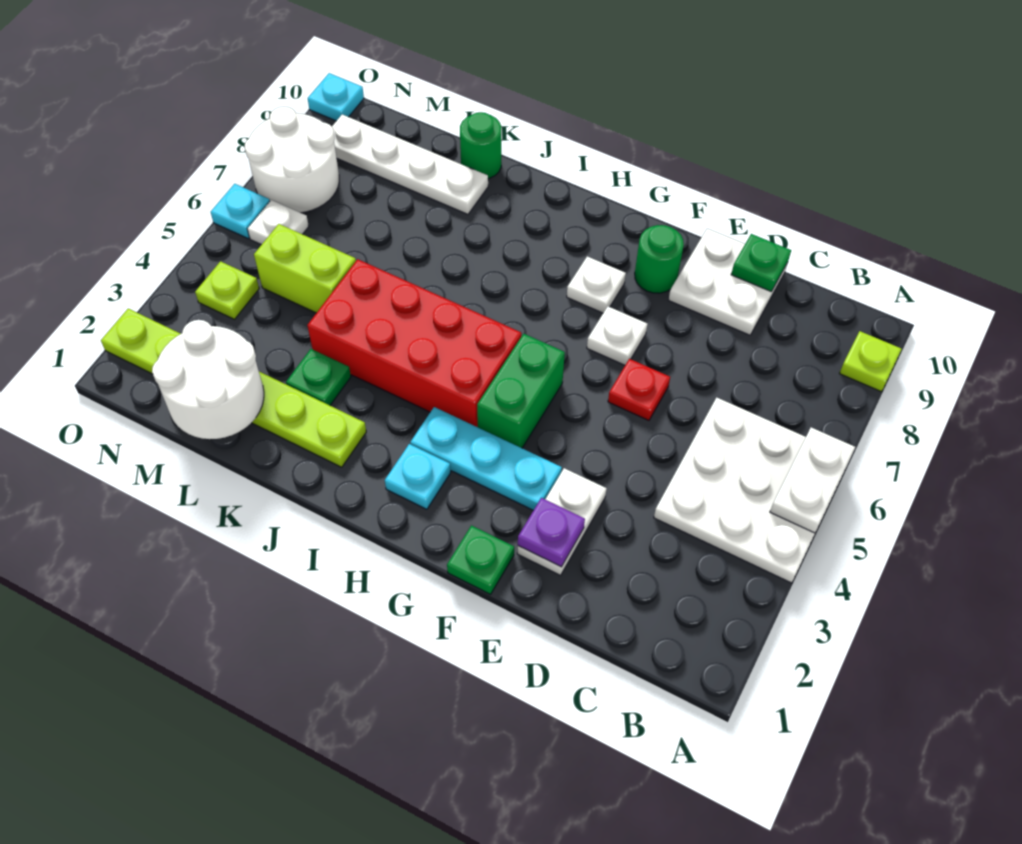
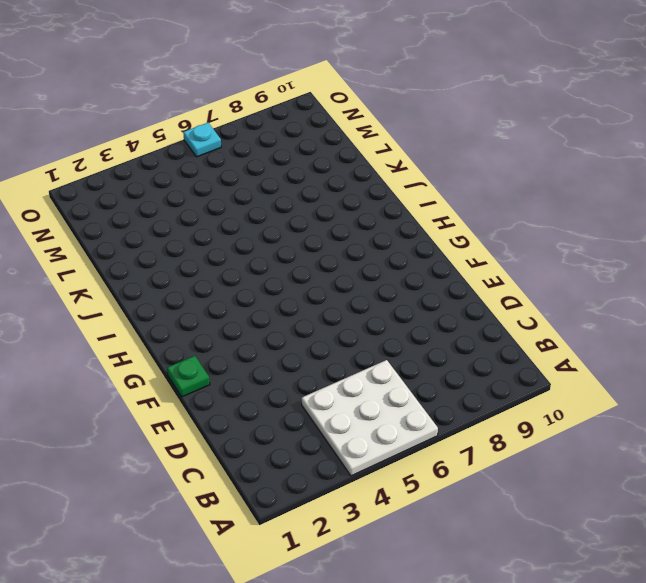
none -> lime plate A9 level 1
none -> white plate D9:E10 level 1
none -> white plate E2:E3 level 1

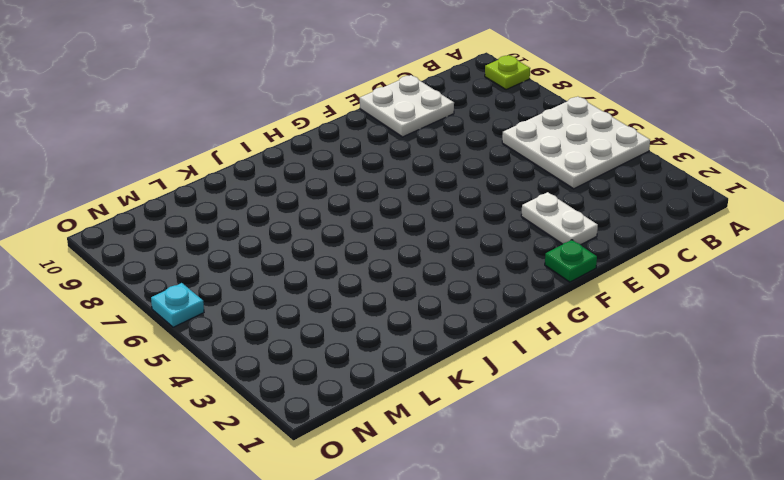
none -> red plate E6 level 1
none -> cyan plate F3:H3 level 1
none -> white plate F7 level 1

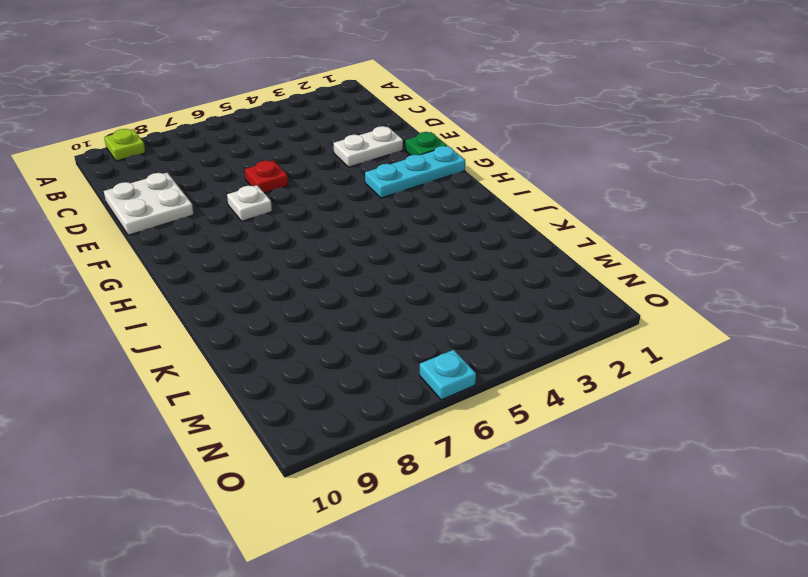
cyan plate G1:G3 level 1 -> cyan plate F3:H3 level 1
none -> white plate A4:C6 level 1
none -> green round brick F9 level 1
none -> green brick G4:G5 level 1

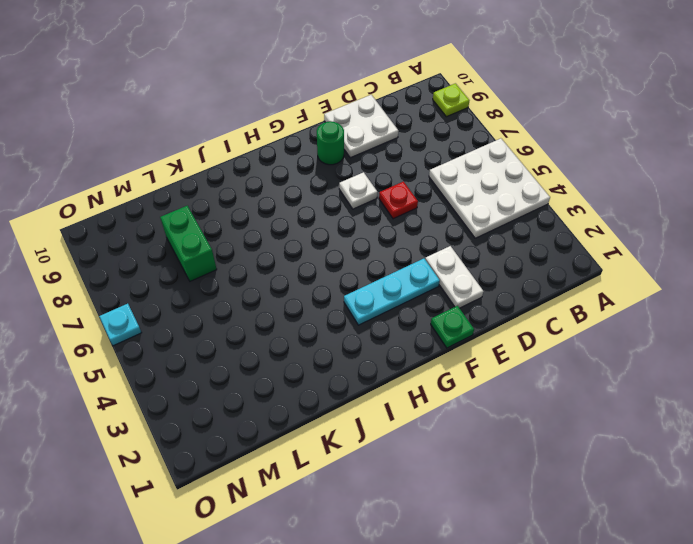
green brick L7:L8 level 1 -> green brick G4:G5 level 1
none -> white plate G8 level 1
none -> cyan plate H2 level 1
none -> red brick H4:K5 level 1

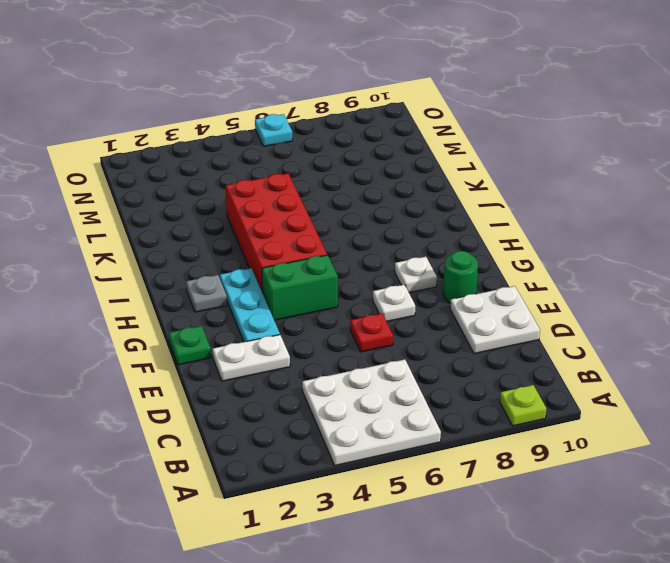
grey plate H2 level 1 -> cyan plate H2 level 1
none -> lime plate J2:O2 level 1
none -> green plate K3 level 1
none -> white plate K9:N9 level 1

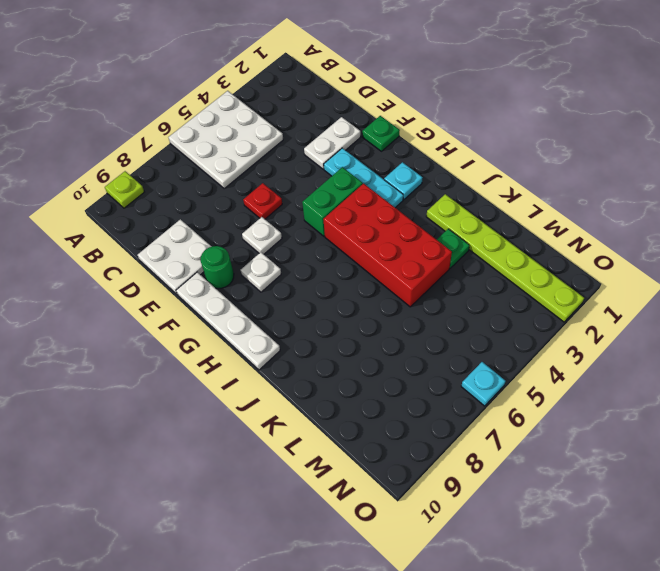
white plate F10:I10 level 1 -> white plate K9:N9 level 1
none -> green round brick K10 level 1
none -> lime brick L5:M5 level 1
none -> lime plate N4 level 1

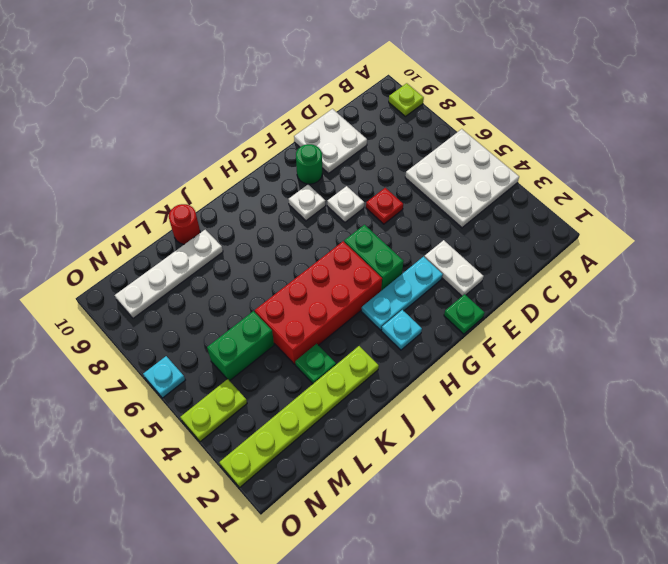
red round brick K10 level 1 -> green round brick K10 level 1
green brick L5:M5 level 1 -> lime brick L5:M5 level 1
lime plate N4:O4 level 1 -> lime plate N4 level 1
none -> white plate N6 level 1
none -> white round brick N7:O8 level 1
none -> cyan plate O10 level 1

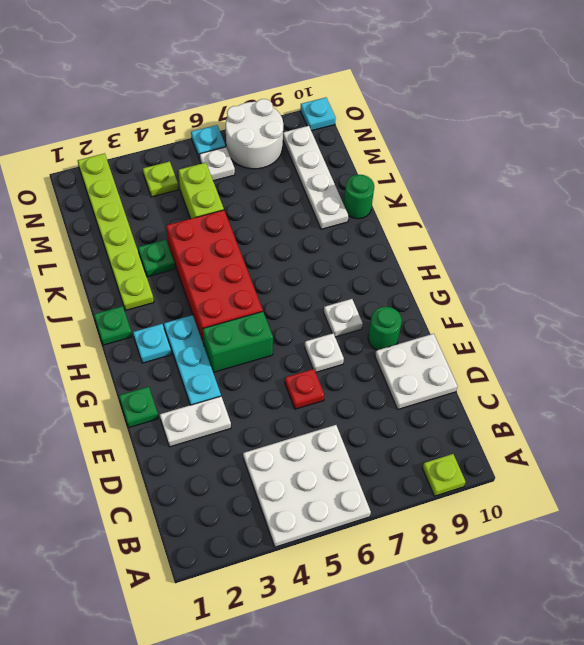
green plate I1 level 1 -> green plate D10 level 2
none -> white plate A5:A6 level 2
none -> purple plate E2 level 2
none -> white round brick L1:M2 level 2

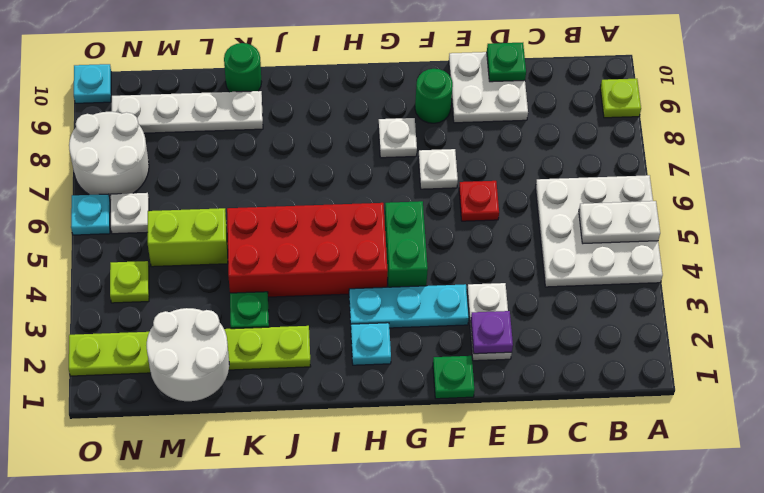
white plate A5:B5 level 2 -> white plate A5:A6 level 2

